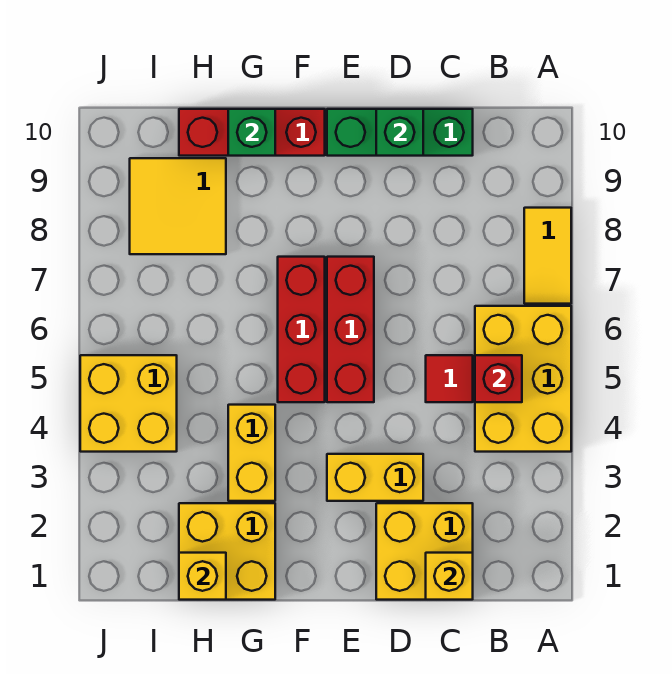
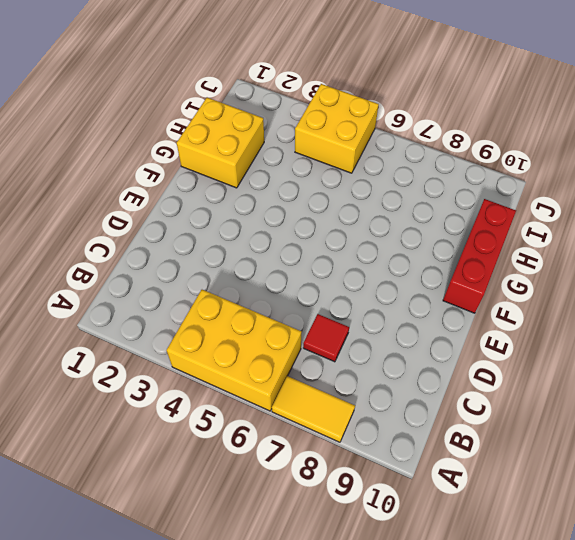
red tile C7 level 1 -> red tile C5 level 1
none -> yellow brick C1:D2 level 1
none -> green brick C10:E10 level 1
none -> yellow brick D3:E3 level 1

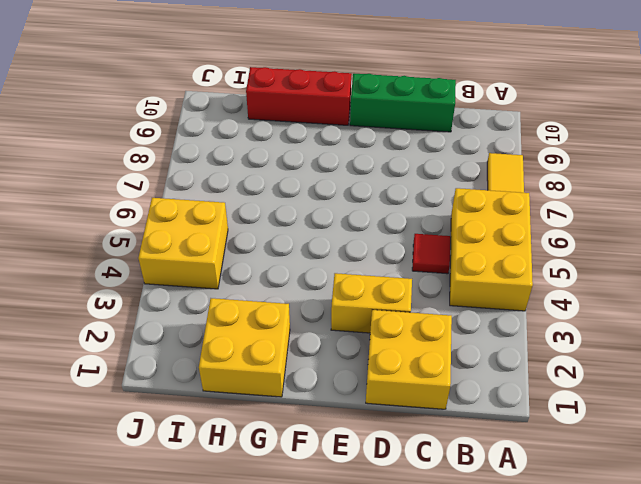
none -> red brick E5:E7 level 1
none -> red brick F5:F7 level 1
none -> yellow brick G3:G4 level 1

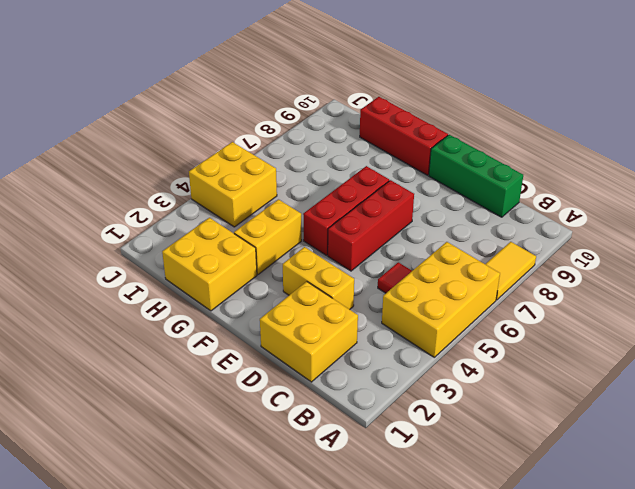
none -> yellow tile H8:I9 level 1
none -> red brick B5 level 2
none -> yellow brick C1 level 2

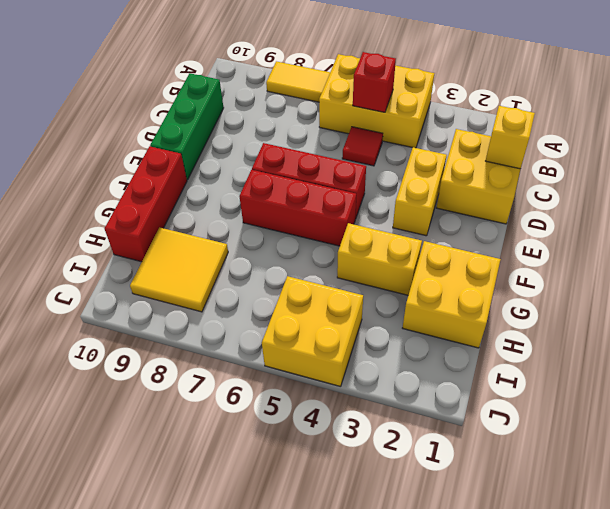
none -> green brick D10 level 2
none -> green brick G10 level 2
none -> yellow brick H1 level 2

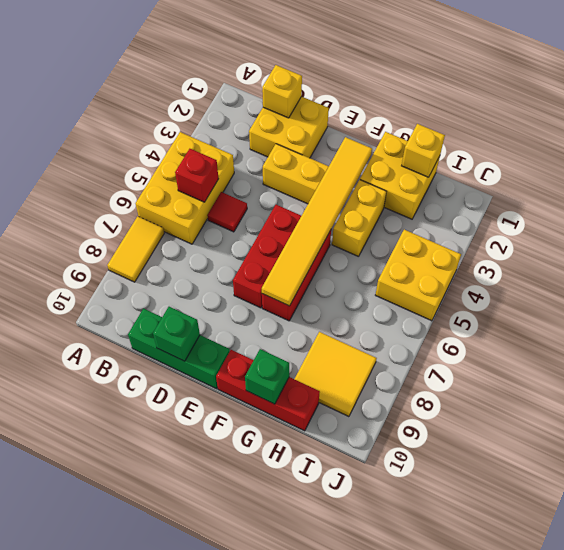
yellow tile F2:F7 level 2 -> none

